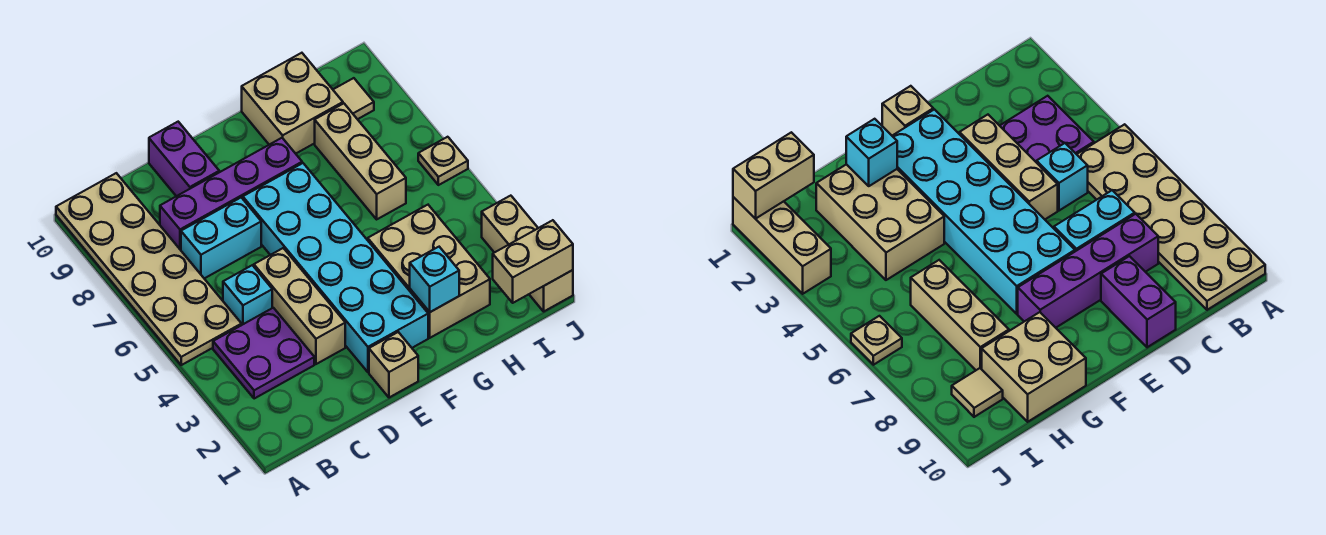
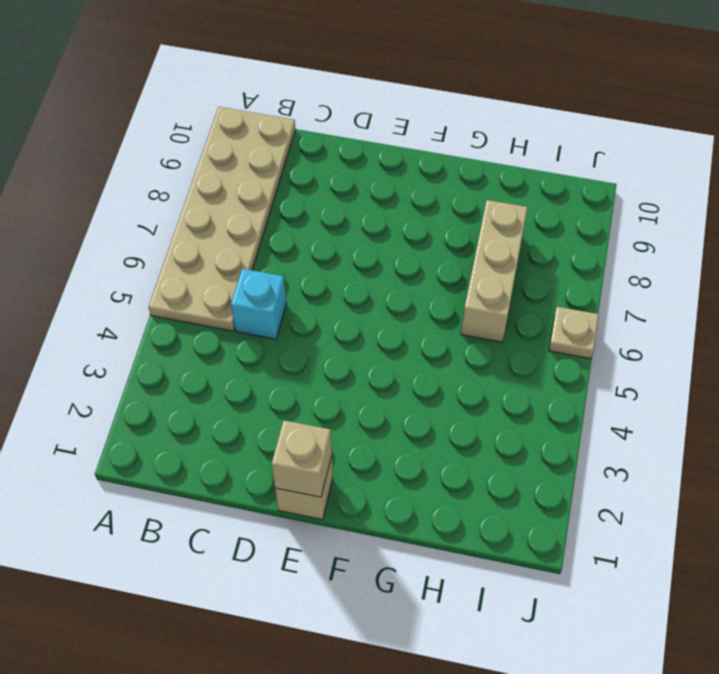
tan brick E1 level 2 -> none
none -> purple plate B3:C4 level 1
none -> cyan brick C7:D7 level 1
none -> purple brick C8:F8 level 1

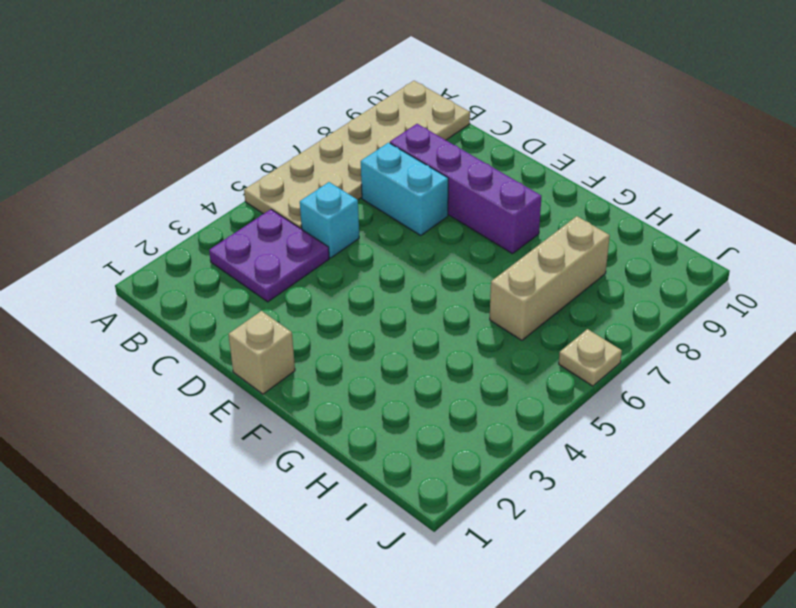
none -> tan brick D3:D5 level 1
none -> purple brick D9:D10 level 1
none -> cyan brick E2:F7 level 1

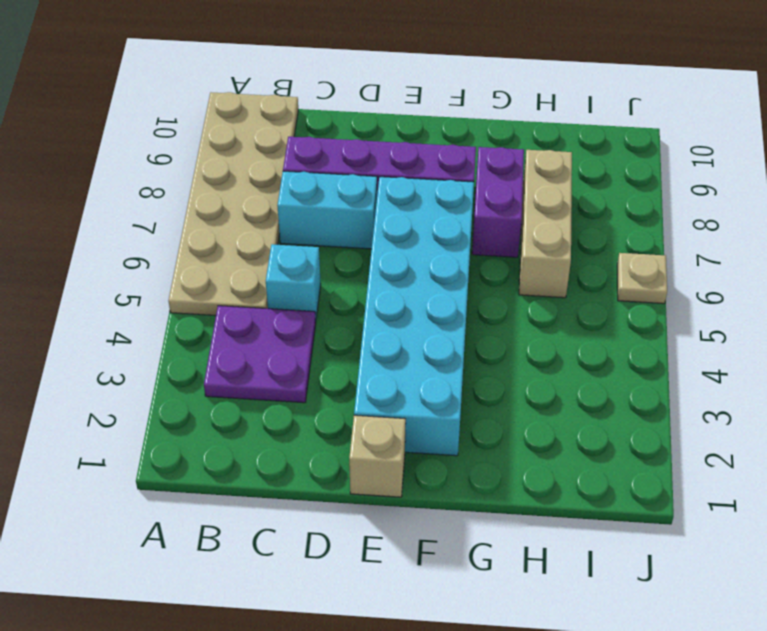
purple brick G7:G8 level 1 -> purple brick D9:D10 level 1
none -> tan brick D3:D5 level 1
none -> tan brick G2:H4 level 1
none -> tan brick G9:H10 level 1

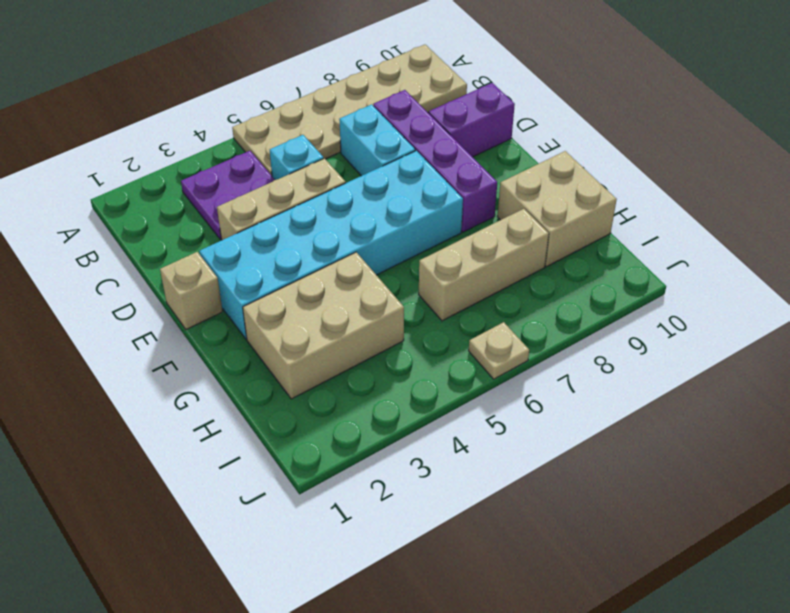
none -> tan tile I9 level 1
none -> tan brick J1:J3 level 1
none -> cyan brick G2 level 2

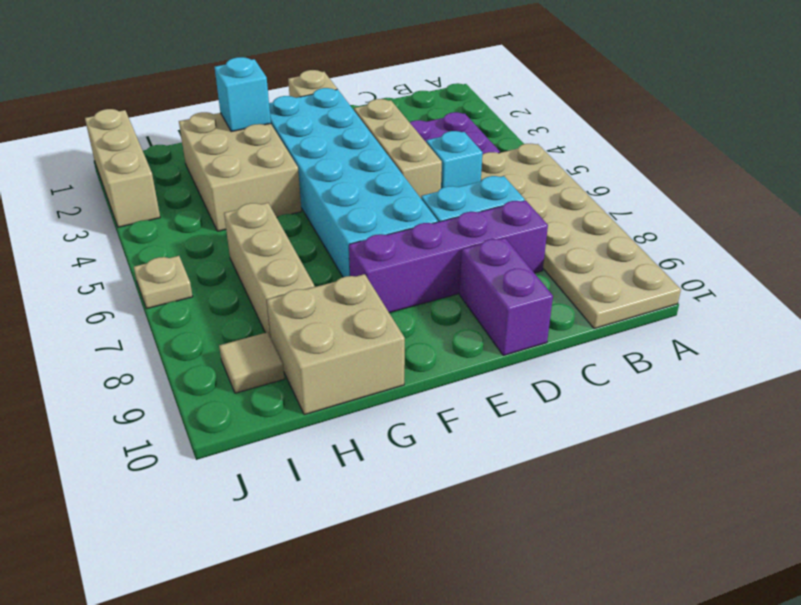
none -> tan brick I1:J1 level 2

